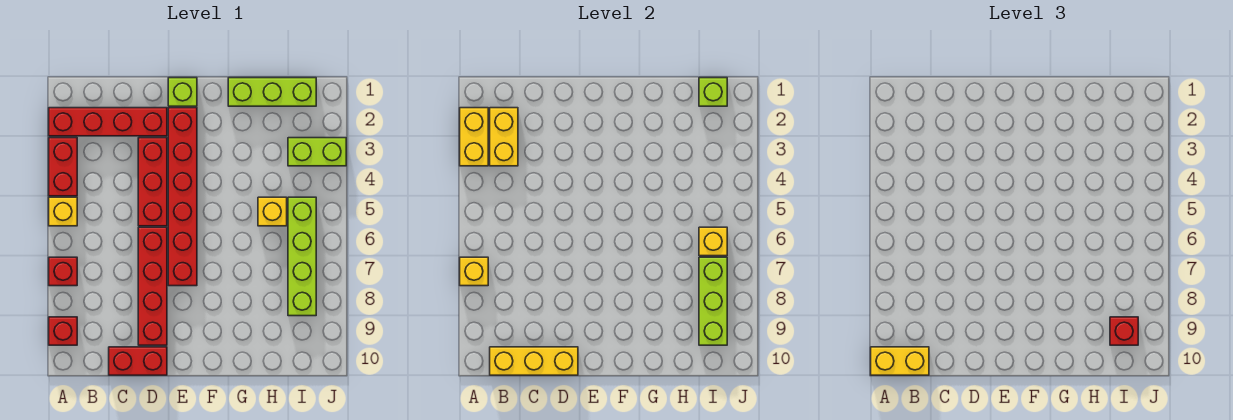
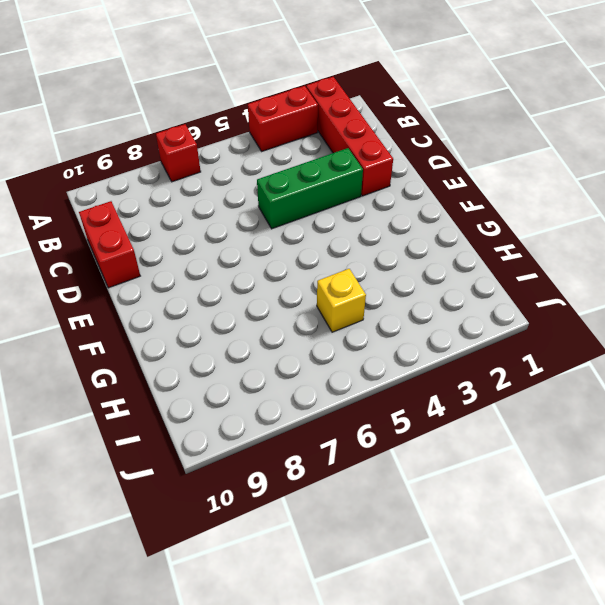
green brick D3:D5 level 1 -> red brick D3:D5 level 1
none -> yellow brick A5 level 1
none -> red brick A9 level 1
none -> red brick D6:D9 level 1

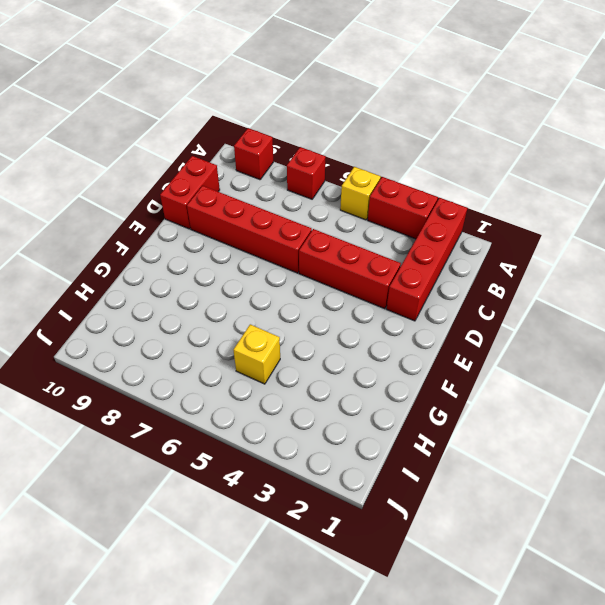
none -> lime brick E1 level 1
none -> red brick E2:E7 level 1
none -> lime brick G1:I1 level 1

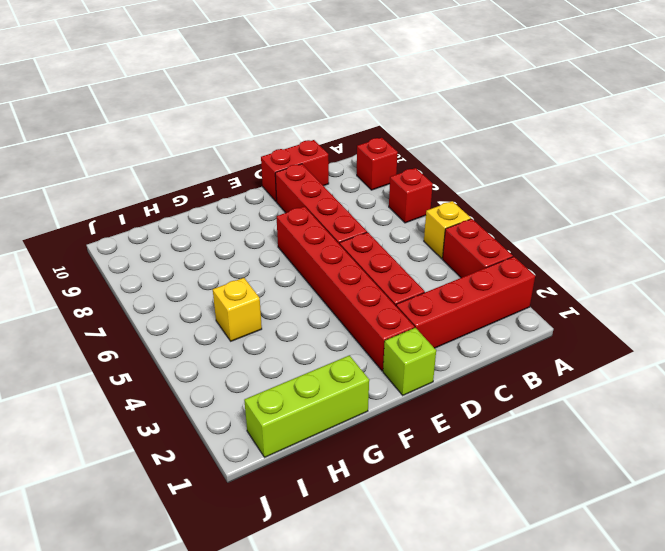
none -> lime brick I3:J3 level 1
none -> lime brick I5:I8 level 1
none -> yellow brick A2:A3 level 2

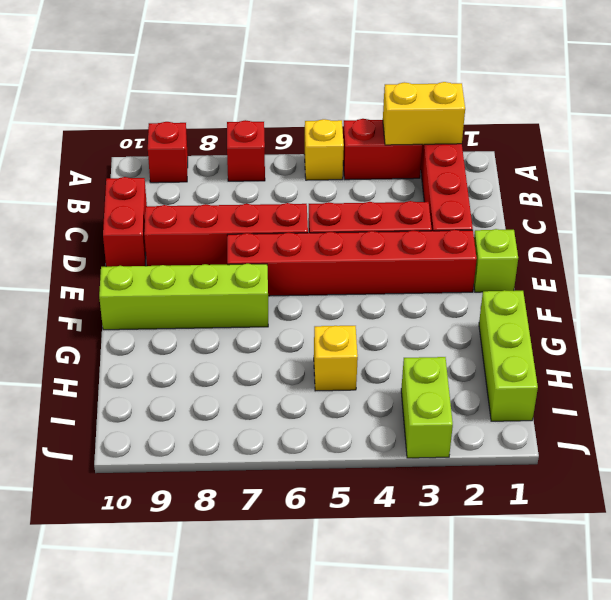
lime brick F7:F10 level 1 -> lime brick I5:I8 level 1
none -> yellow brick A7 level 2
none -> yellow brick B2:B3 level 2
none -> yellow brick B10:D10 level 2

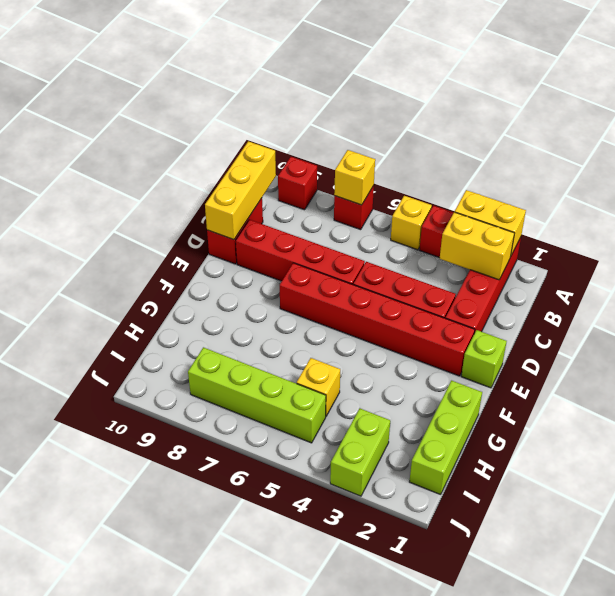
none -> lime brick I1 level 2
none -> yellow brick I6 level 2
none -> lime brick I7:I9 level 2

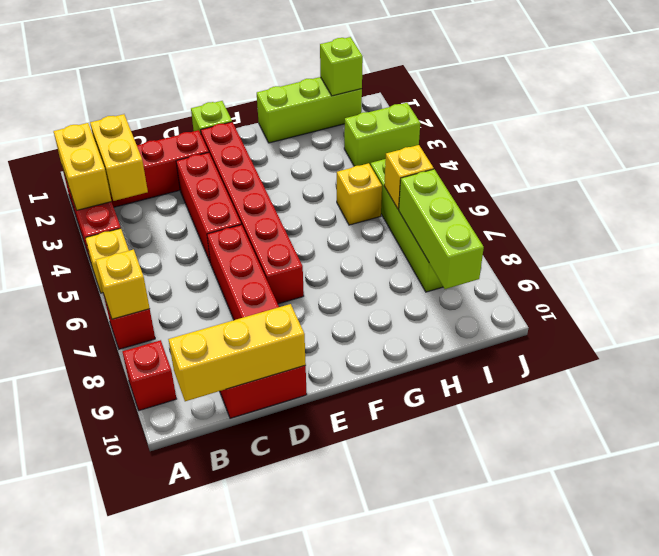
none -> yellow brick A10:B10 level 3
none -> red brick I9 level 3

